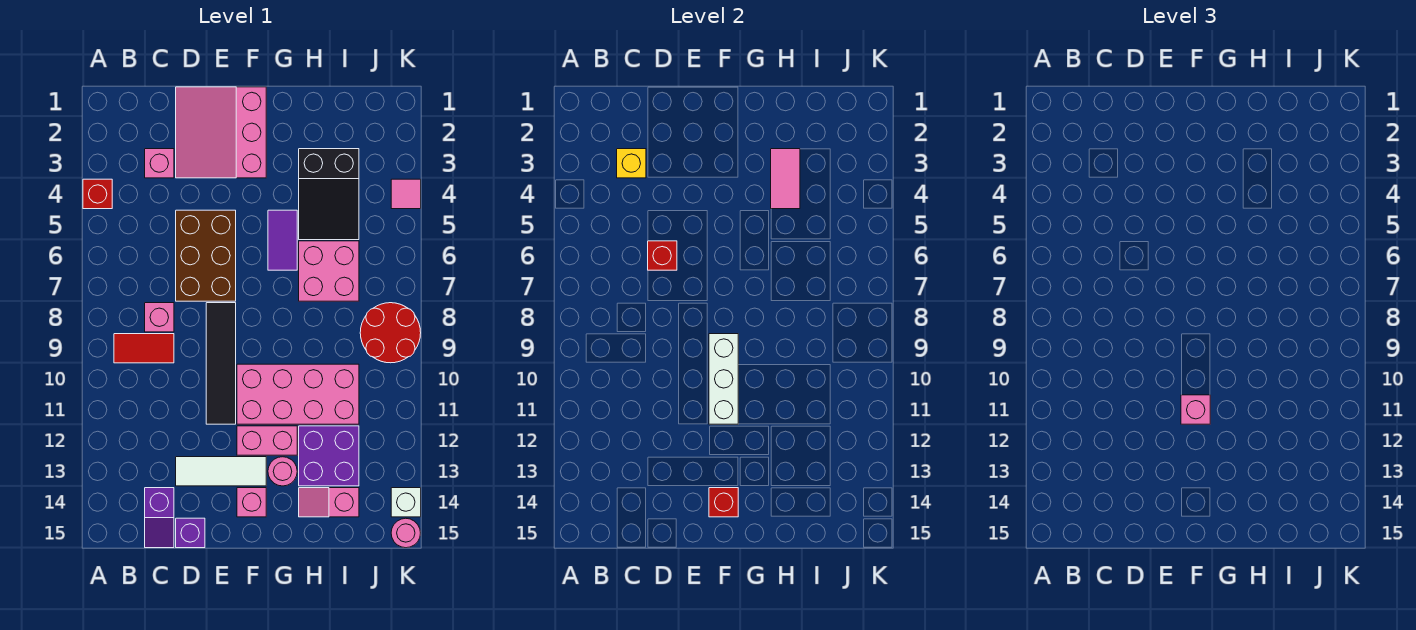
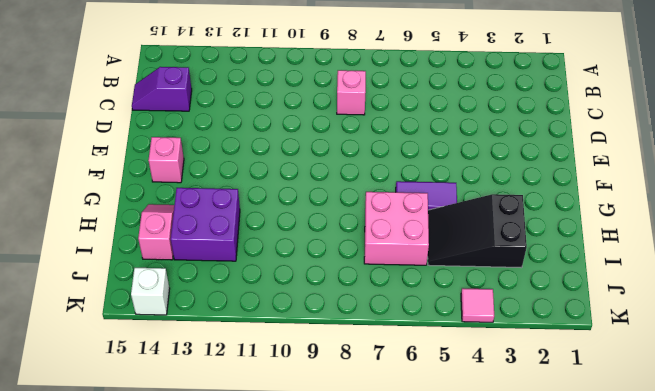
none -> red brick A4 level 1
none -> red tile B9:C9 level 1
none -> pink brick C3 level 1

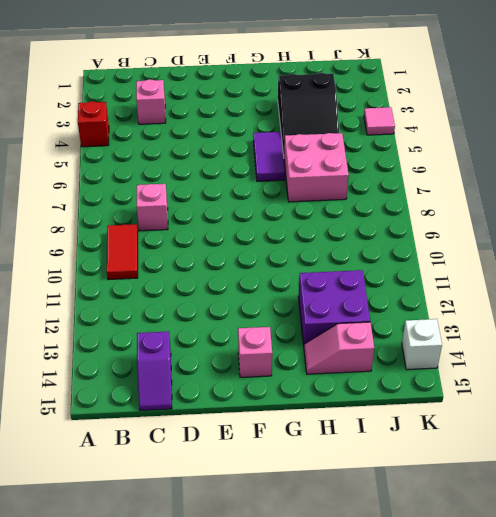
red tile B9:B10 level 1 -> red tile B9:C9 level 1
none -> pink slope D1:F3 level 1 top F
none -> brown brick D5:E7 level 1
none -> white tile D13:F13 level 1

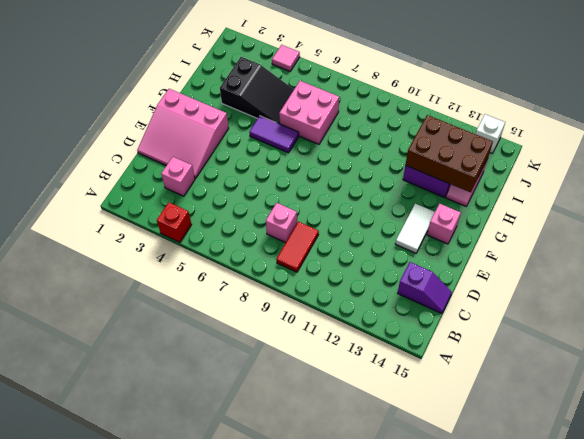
white tile E13:F13 level 1 -> white tile D13:F13 level 1
brown brick H12:I14 level 2 -> brown brick D5:E7 level 1
none -> purple brick D15 level 1
none -> black tile E8:E11 level 1
none -> pink brick F10:I11 level 1

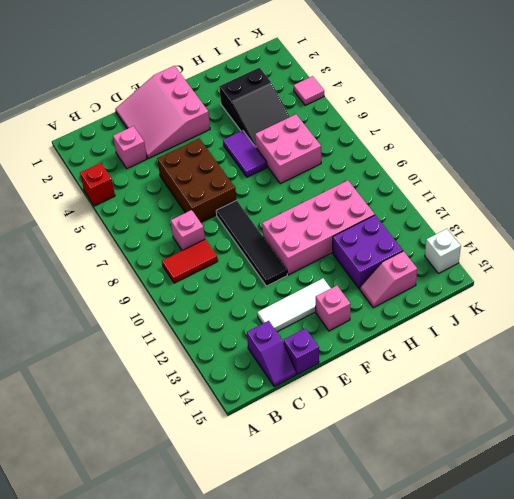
none -> pink brick F12:G12 level 1
none -> pink round brick G13 level 1
none -> red round brick J8:K9 level 1

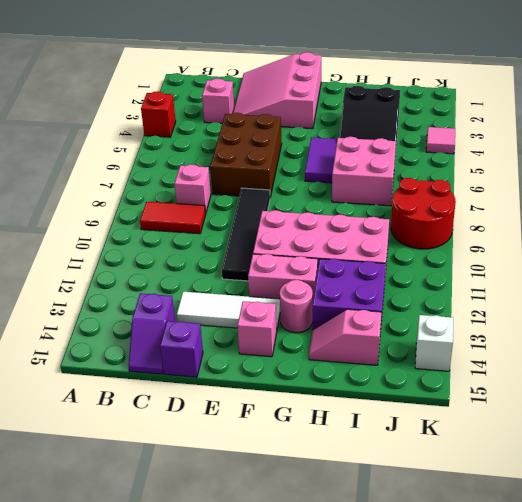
none -> pink round brick K15 level 1
none -> yellow brick C3 level 2
none -> red brick D6 level 2

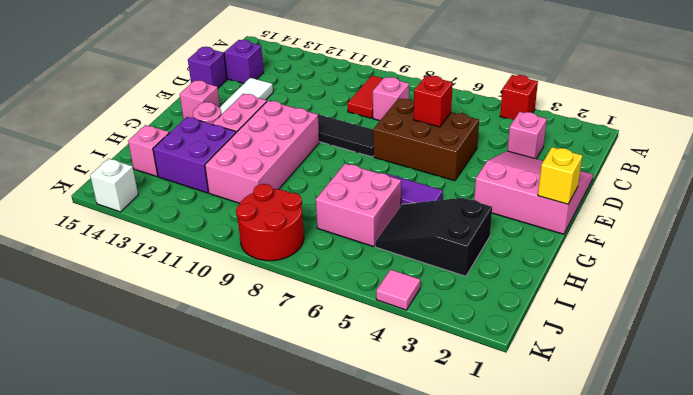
yellow brick F1 level 2 -> yellow brick C3 level 2
none -> pink round brick K15 level 1
none -> white brick F9:F11 level 2
none -> red brick F14 level 2

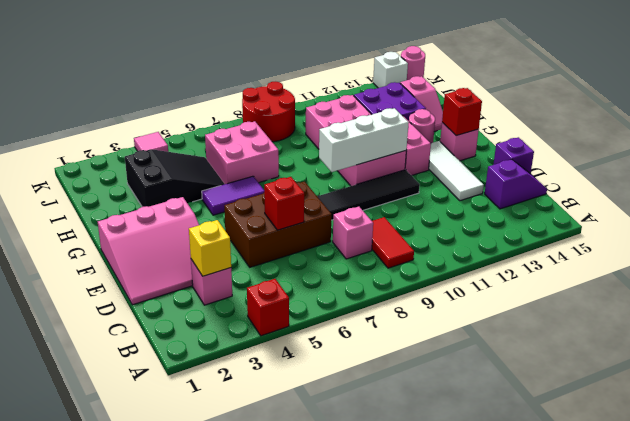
none -> pink tile H3:H4 level 2
none -> pink brick F11 level 3

